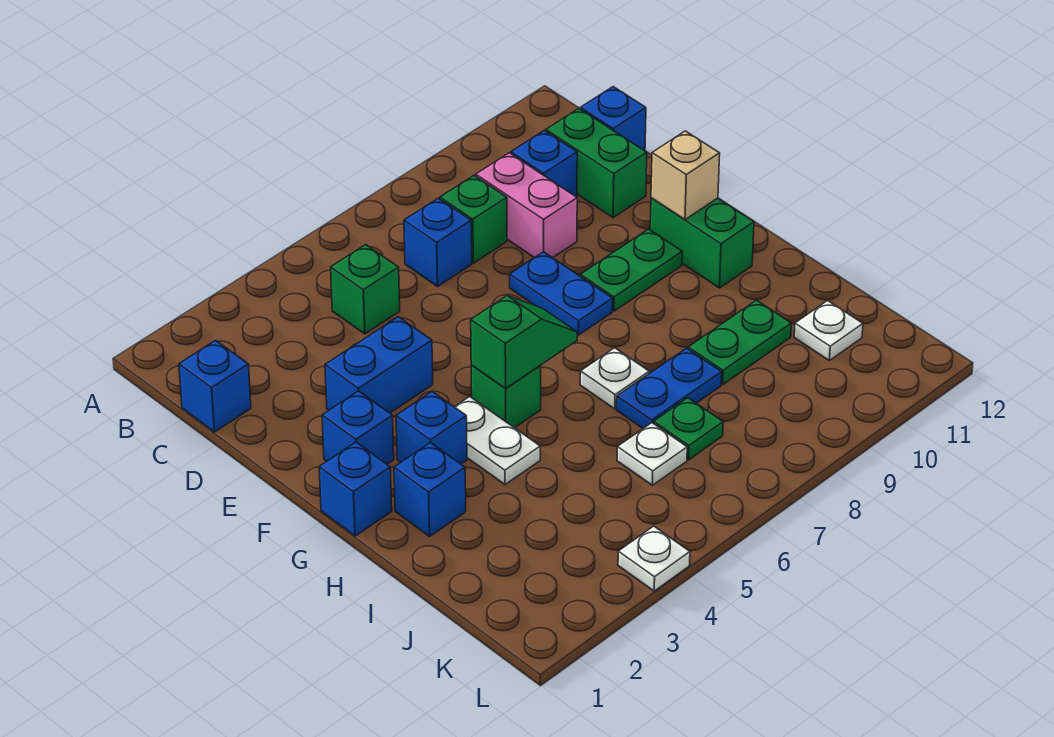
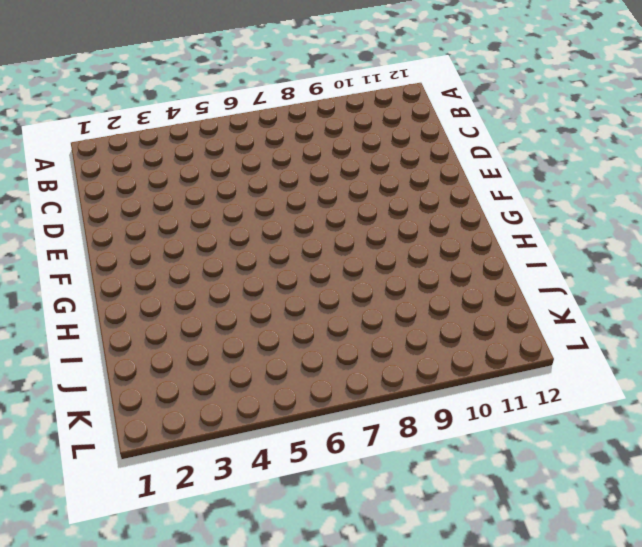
none -> blue brick C1 level 1
none -> green brick C5 level 1
none -> blue brick C7 level 1

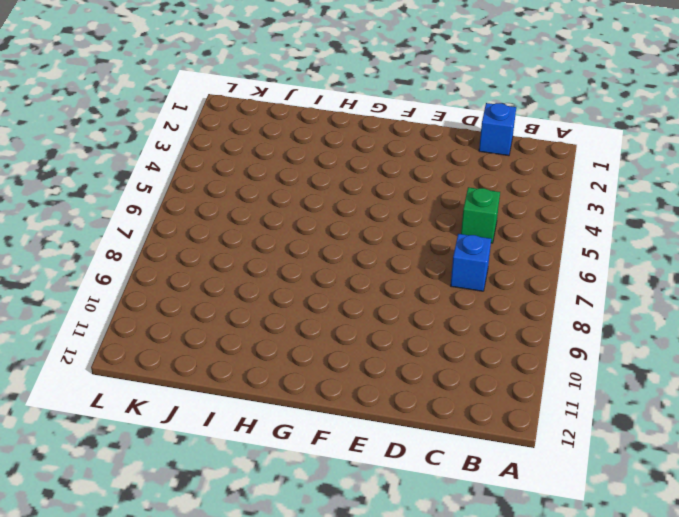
none -> green brick C8 level 1
none -> pink brick C9:D9 level 1
none -> blue brick C10 level 1

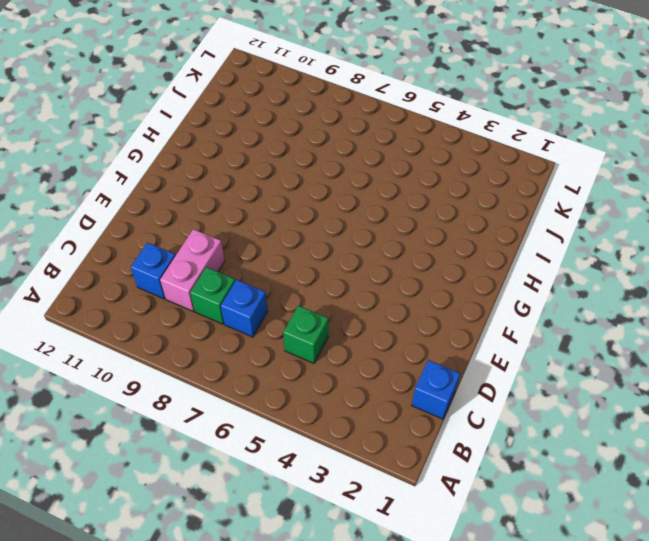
none -> green brick C11:D11 level 1
none -> blue brick C12 level 1
none -> blue brick E3:E4 level 1

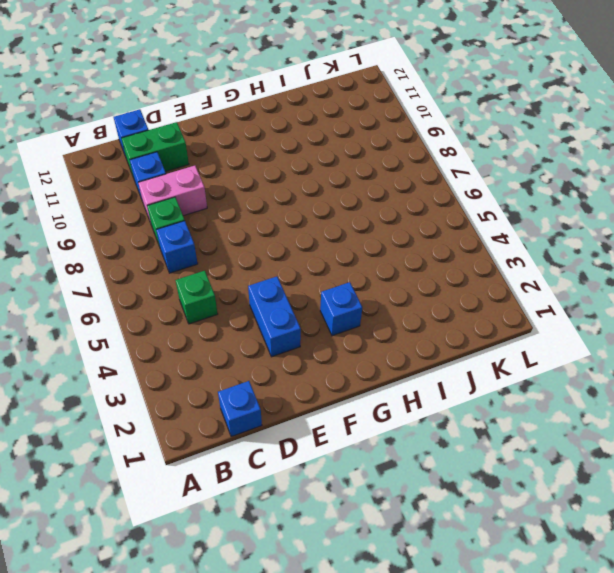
none -> blue plate E8:F8 level 1
none -> blue brick F2 level 1
none -> green plate F9:F10 level 1

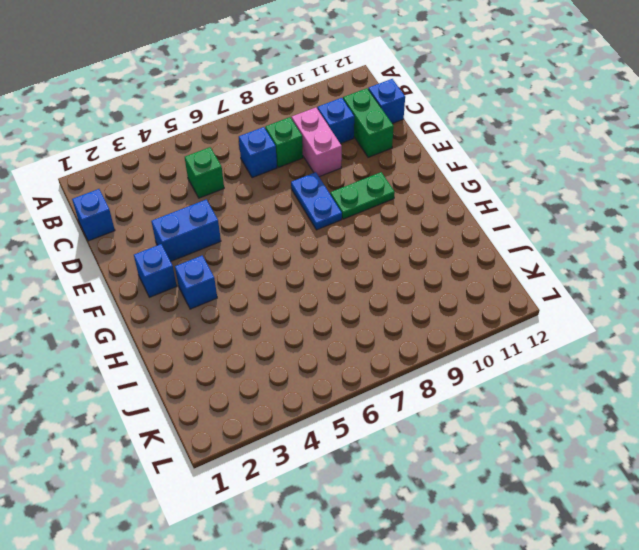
none -> green brick F11:G11 level 1
none -> blue brick G1 level 1
none -> white plate G4:H4 level 1

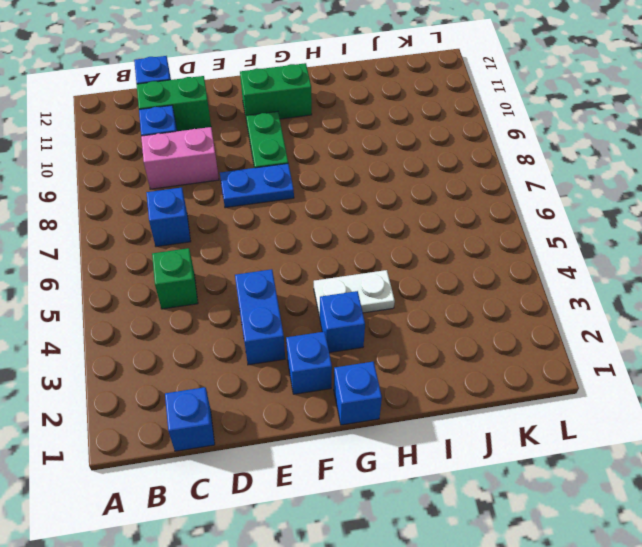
none -> green brick C8 level 1
none -> green brick G5 level 1
none -> blue brick H2 level 1

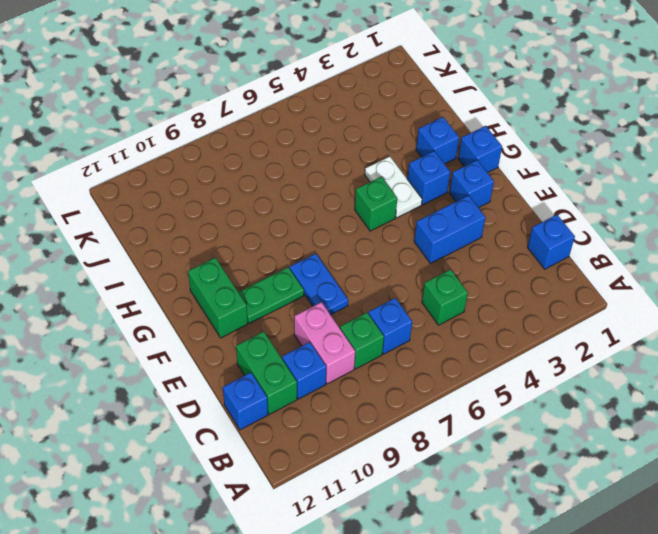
none -> white plate H7 level 1
none -> blue plate I7:I8 level 1
none -> green plate I9:I10 level 1

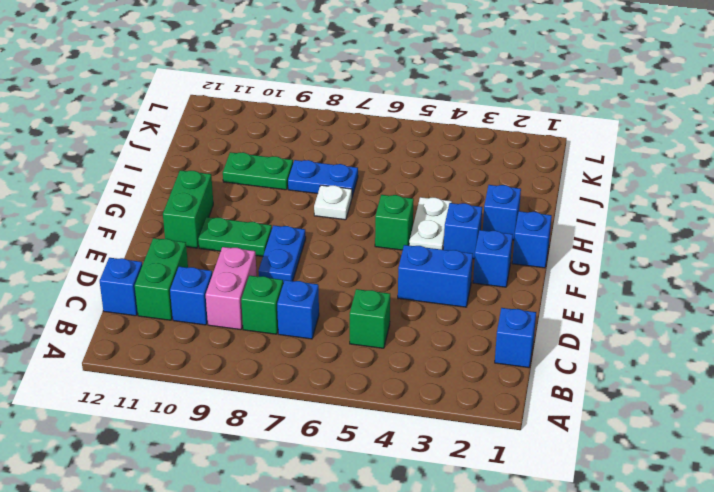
none -> white plate J6 level 1
none -> green plate J7 level 1
none -> white plate J11 level 1

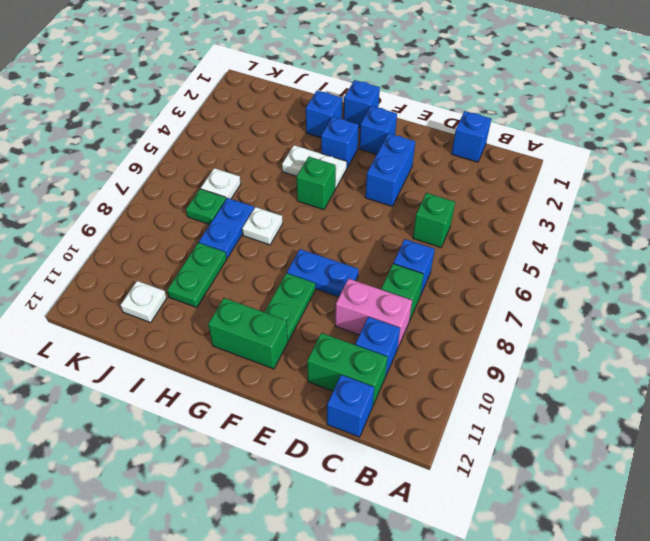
none -> white plate L4 level 1
none -> tan brick F11 level 2
none -> green slope G5:G6 level 2 top 5

